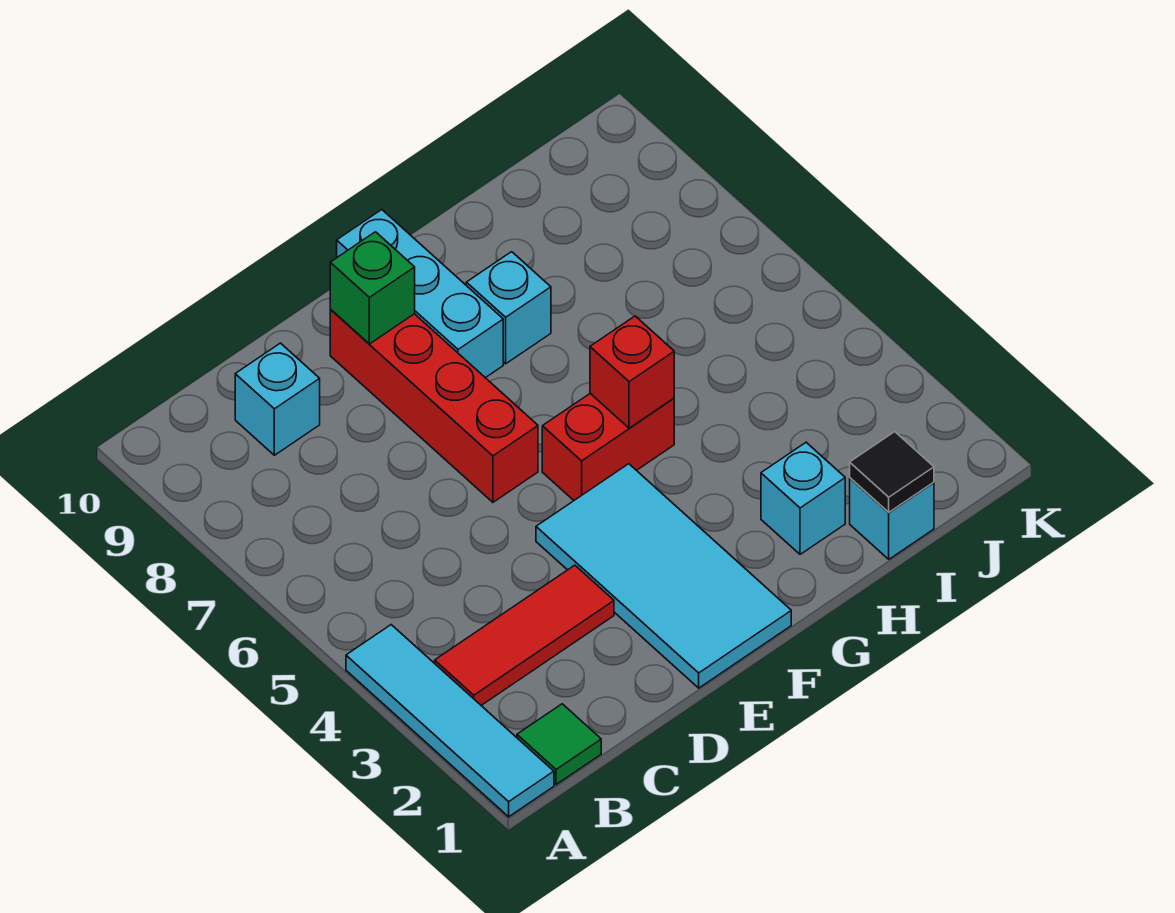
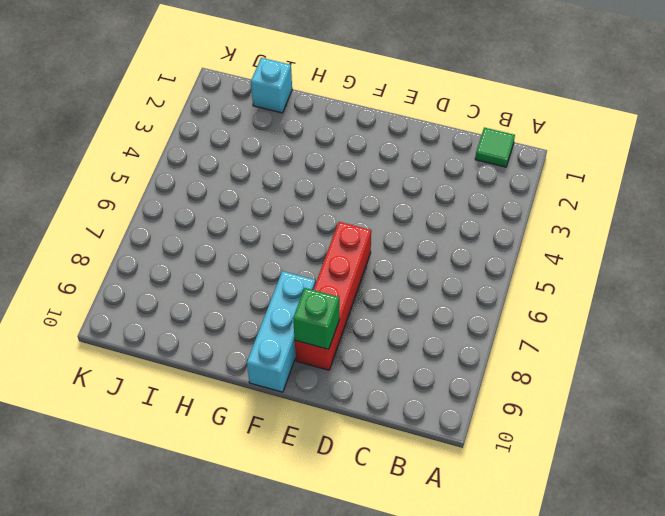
none -> cyan tile A1:A4 level 1
none -> red tile B3:D3 level 1
none -> cyan brick C9 level 1

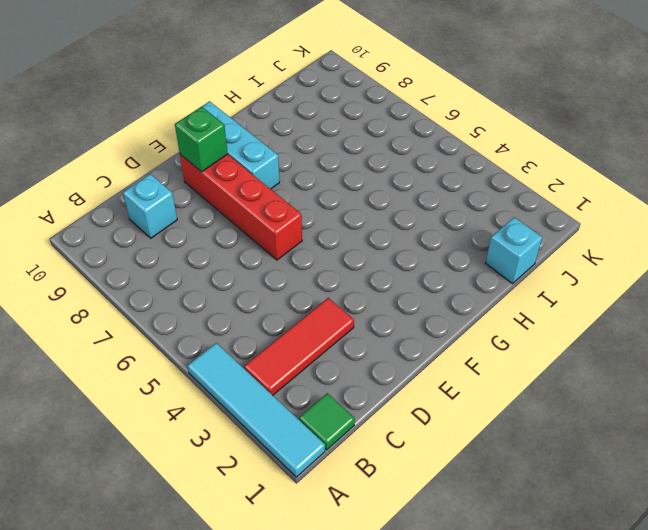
none -> cyan tile E1:F4 level 1
none -> red brick F5:G5 level 1
none -> cyan brick G8 level 1

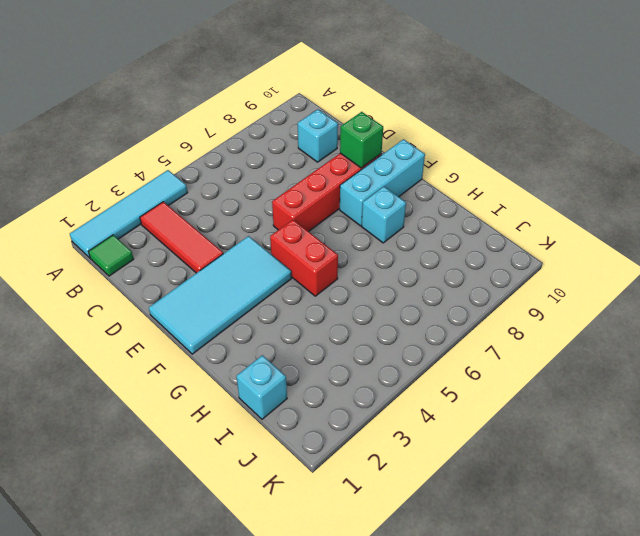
none -> cyan brick H2 level 1
none -> red brick G5 level 2
none -> black tile I1 level 2

